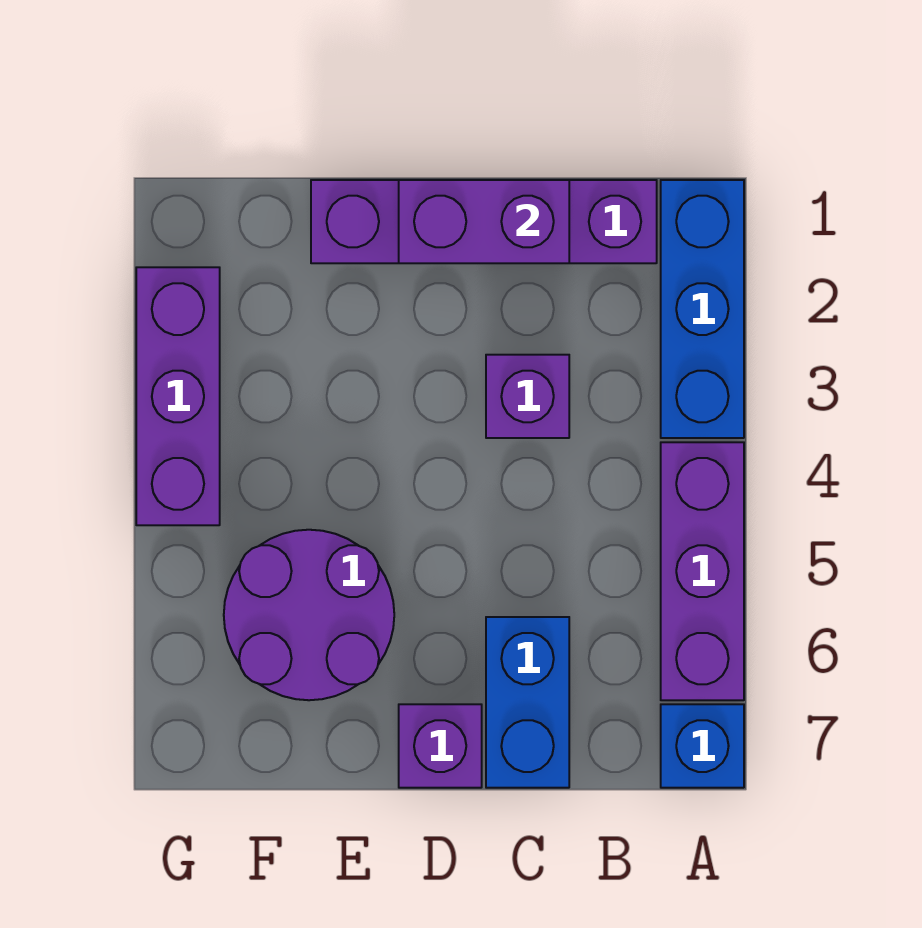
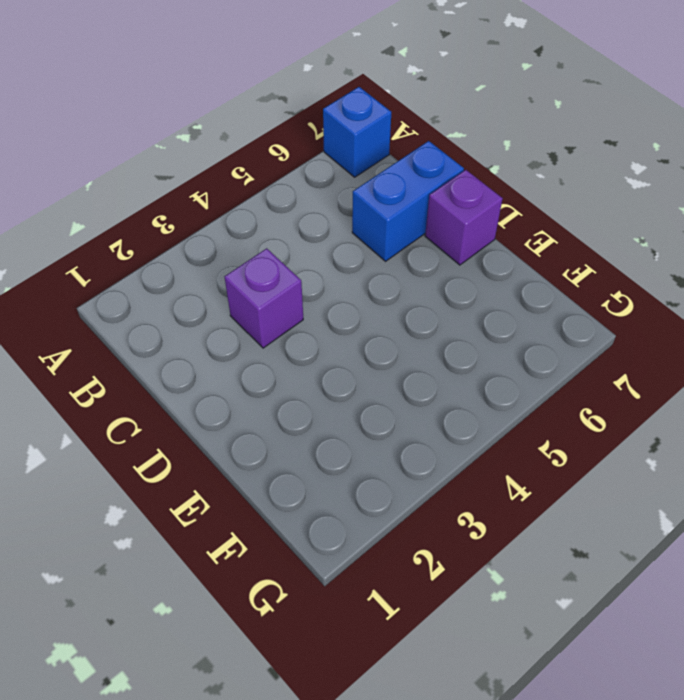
none -> blue brick A1:A3 level 1
none -> purple brick A4:A6 level 1

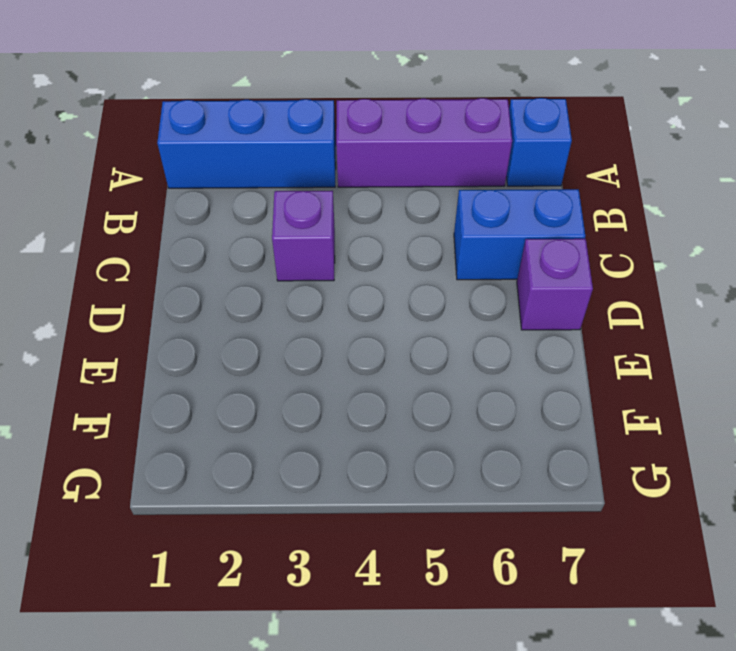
none -> purple brick B1:E1 level 1
none -> purple round brick E5:F6 level 1

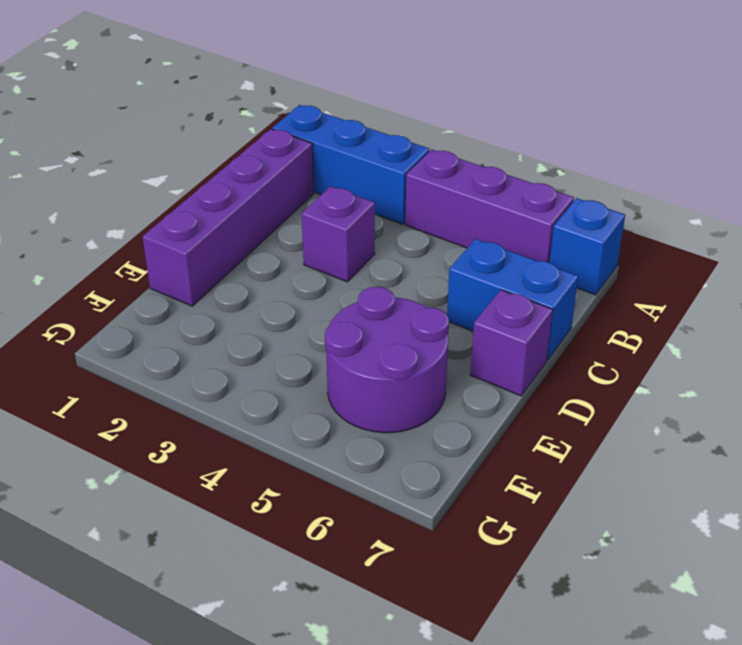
none -> purple brick G2:G4 level 1
none -> purple brick C1:D1 level 2

